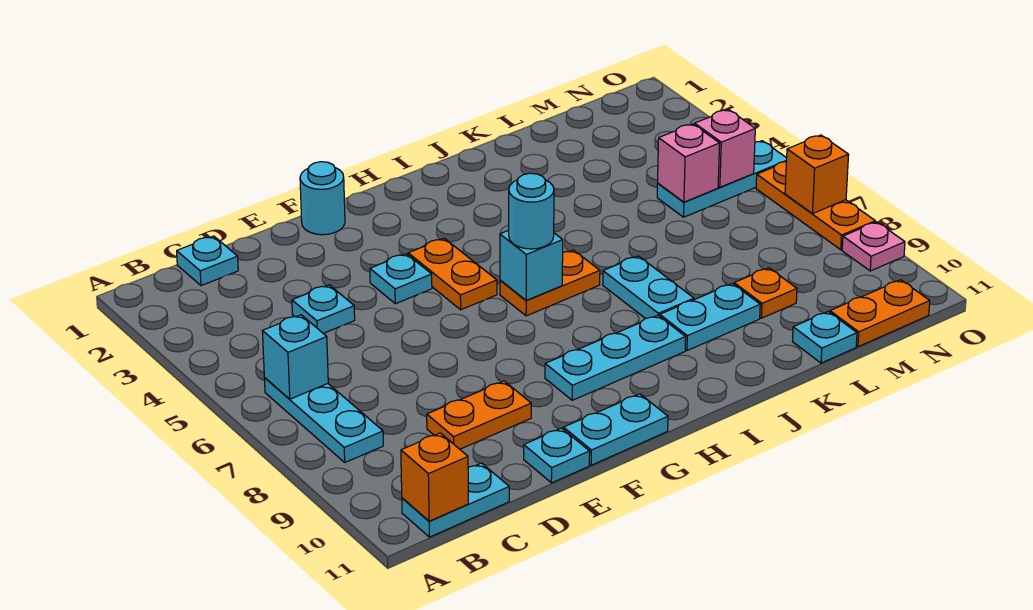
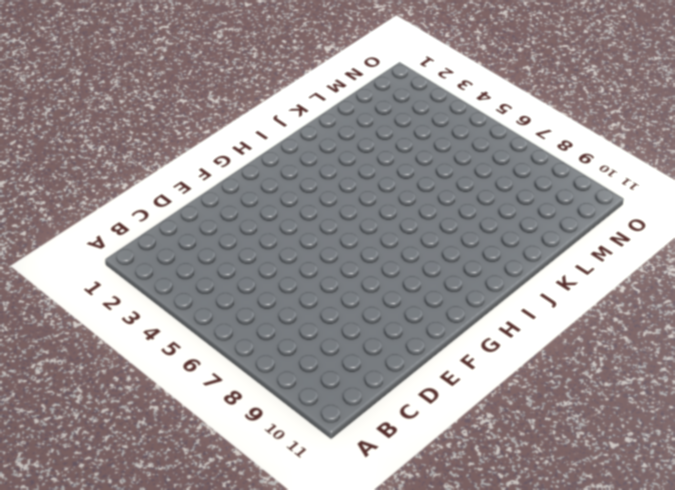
none -> cyan plate B6:B8 level 1
none -> cyan plate B11:C11 level 1
none -> cyan plate C1 level 1

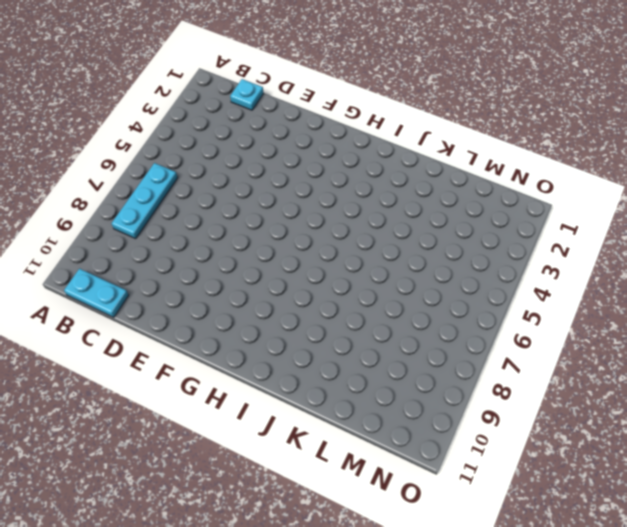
none -> cyan plate D4 level 1
none -> orange plate D9:E9 level 1
none -> cyan plate E11 level 1

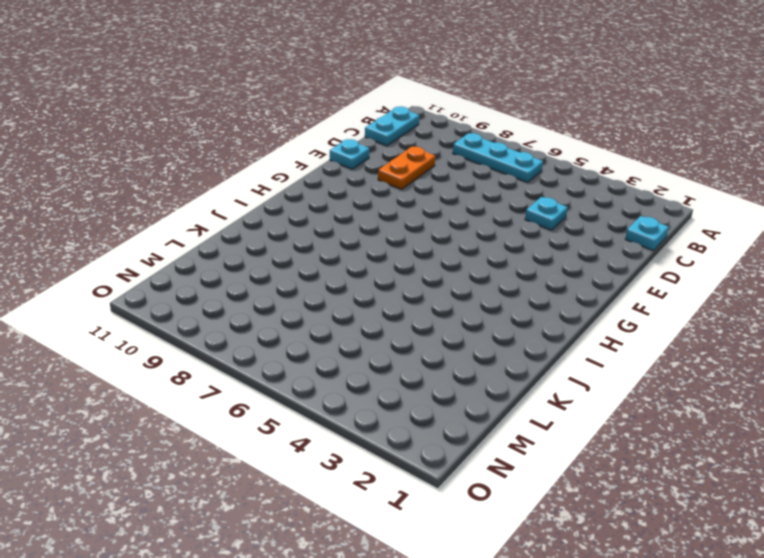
none -> cyan round brick F1 level 1
none -> cyan plate F4 level 1
none -> cyan plate F11:G11 level 1

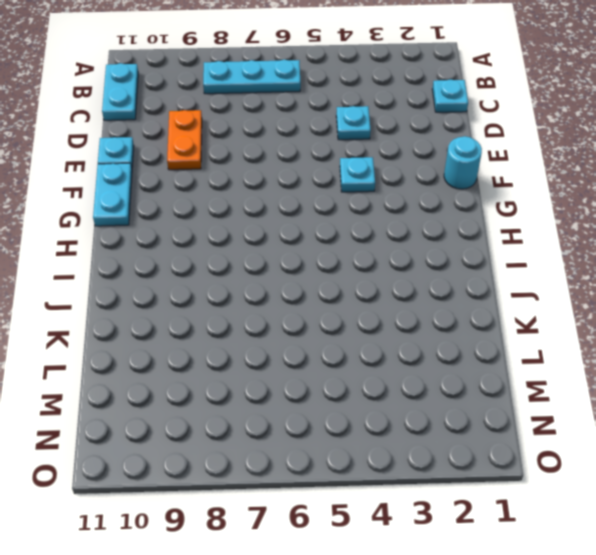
none -> orange plate G4:G5 level 1
none -> cyan plate G9:I9 level 1
none -> orange plate H6:I6 level 1

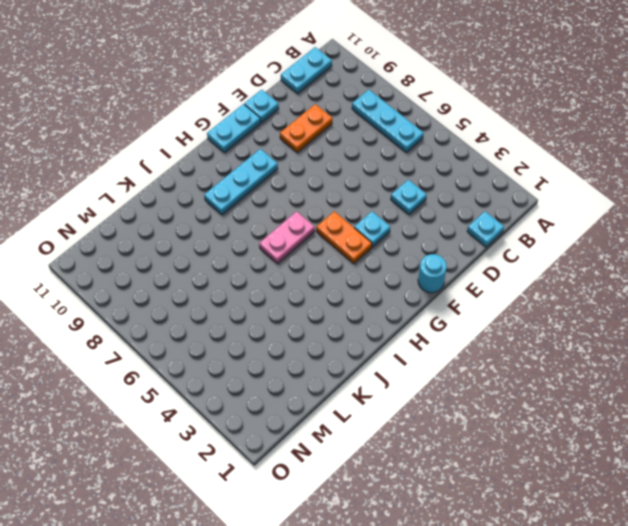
pink plate H6:I6 level 1 -> orange plate H6:I6 level 1
none -> cyan plate J7:J8 level 1
none -> cyan plate J9:K9 level 1
none -> orange plate L9 level 1

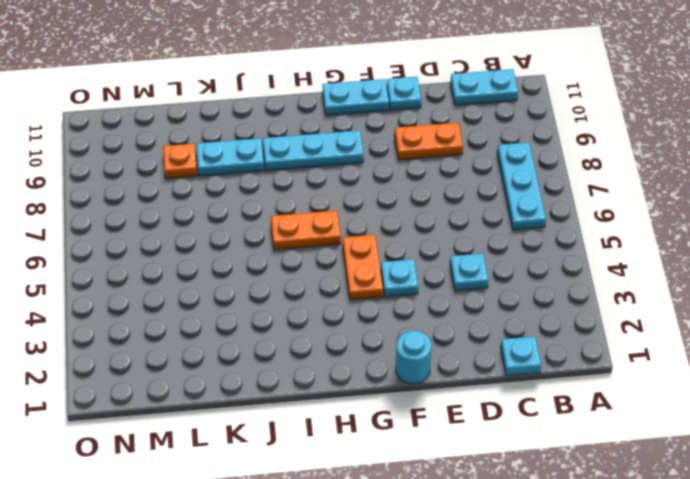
none -> cyan plate J7:J8 level 1
none -> cyan plate L11 level 1
none -> cyan plate M5:O5 level 1

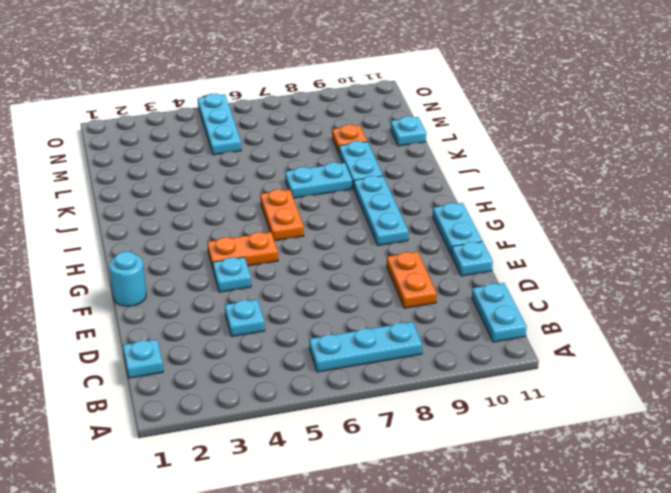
none -> orange plate M11:N11 level 1
none -> orange plate O6:O8 level 1
none -> pink plate O9 level 1

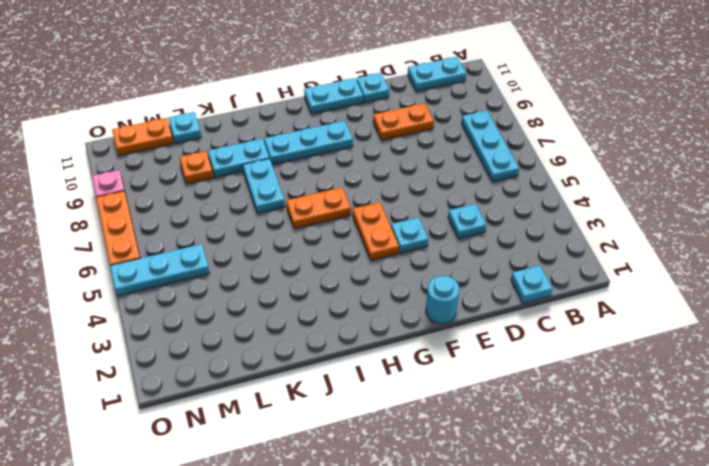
none -> cyan brick B6 level 2
none -> orange brick B11 level 2
none -> cyan brick H6 level 2

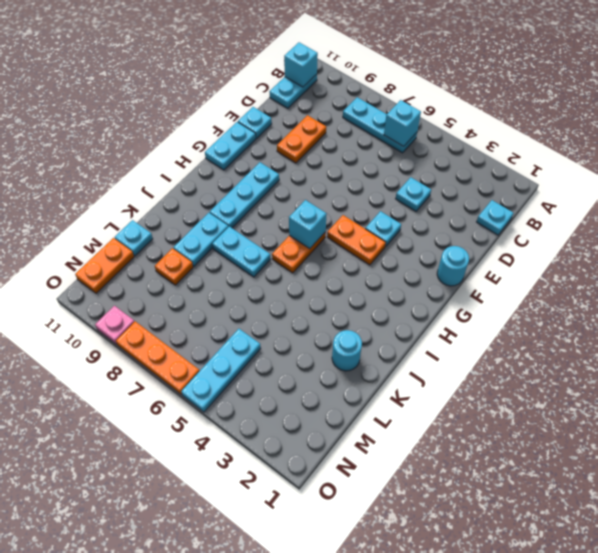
cyan brick B11 level 2 -> orange brick B11 level 2
cyan round brick K2 level 1 -> cyan round brick H6 level 3
none -> pink brick M5 level 2
none -> pink brick N5 level 2
none -> orange brick O7 level 2

